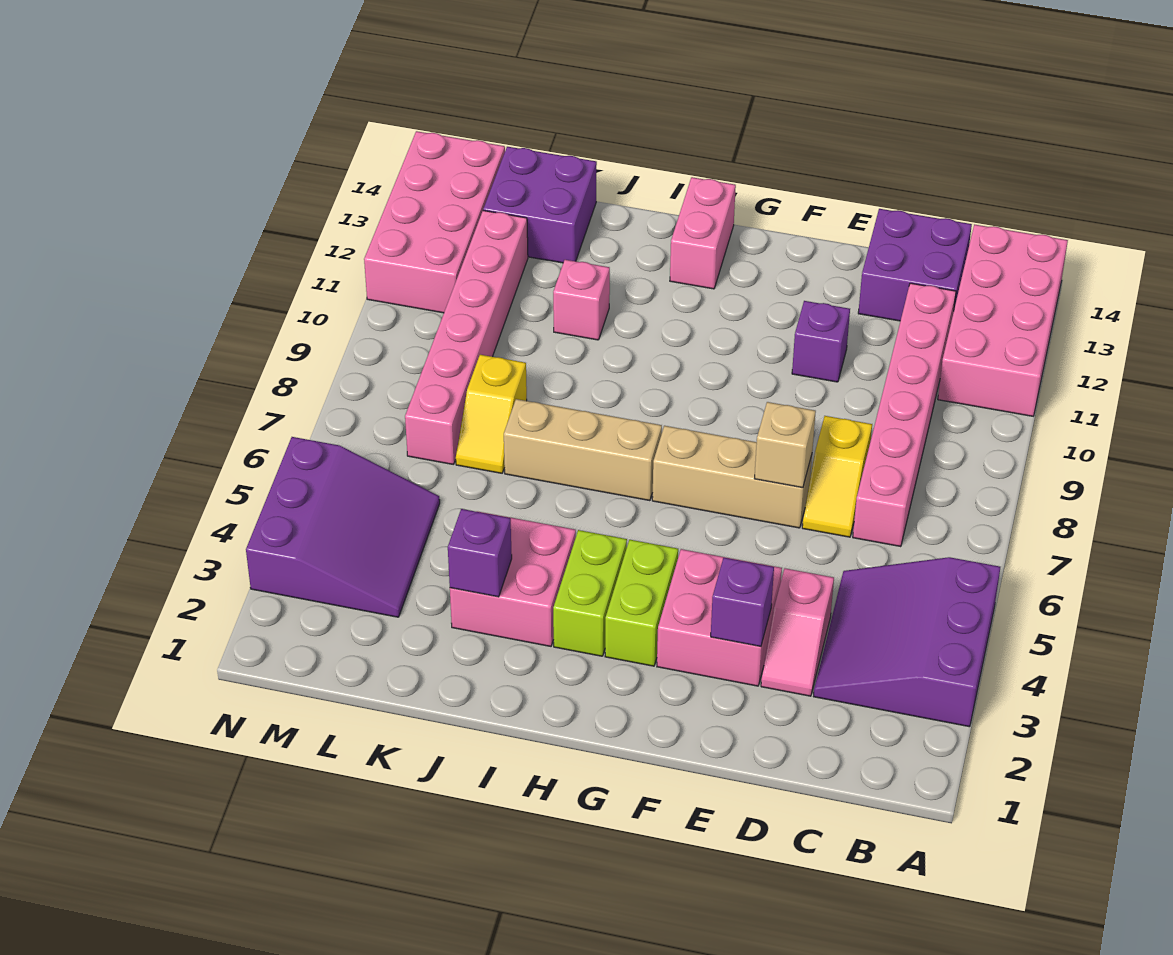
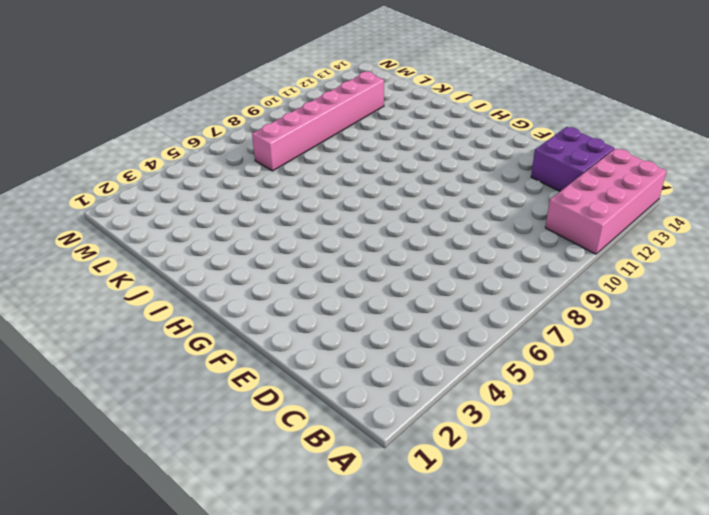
none -> purple slope A3:C5 level 1 top A
none -> pink brick C7:C12 level 1
none -> pink slope D3:D4 level 1 top 4

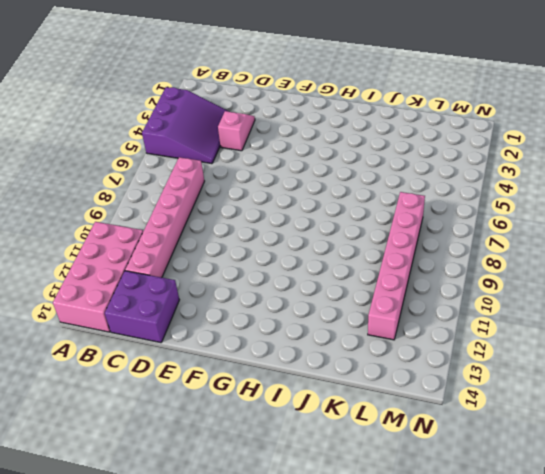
none -> yellow slope D7:D8 level 1 top 8
none -> pink brick E3:F4 level 1
none -> tan brick E7:G7 level 1

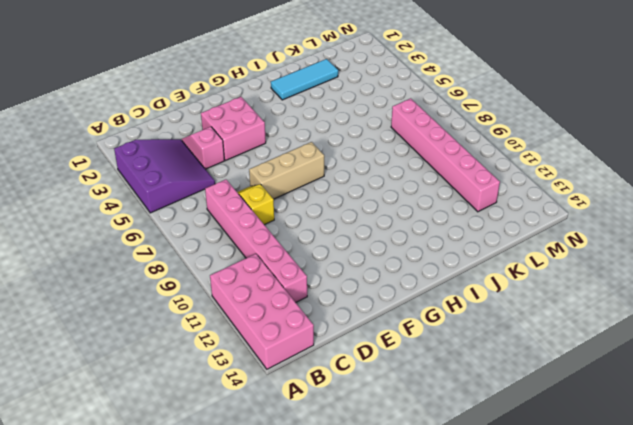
cyan tile I2:K2 level 1 -> none
none -> purple brick C13:D14 level 1
none -> purple brick E11 level 1
none -> lime brick G3:G4 level 1

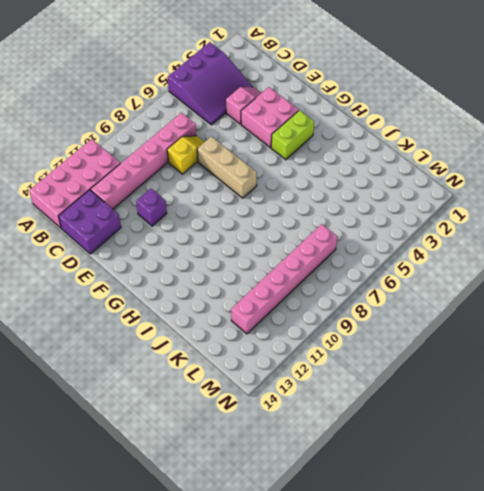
none -> lime brick H3:H4 level 1
none -> tan brick H7:J7 level 1
none -> pink brick H13:H14 level 1

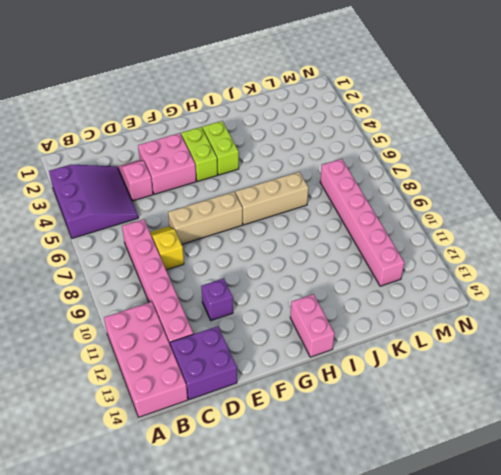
none -> pink brick I3:J4 level 1
none -> pink brick J11 level 1
none -> yellow slope K7:K8 level 1 top 8

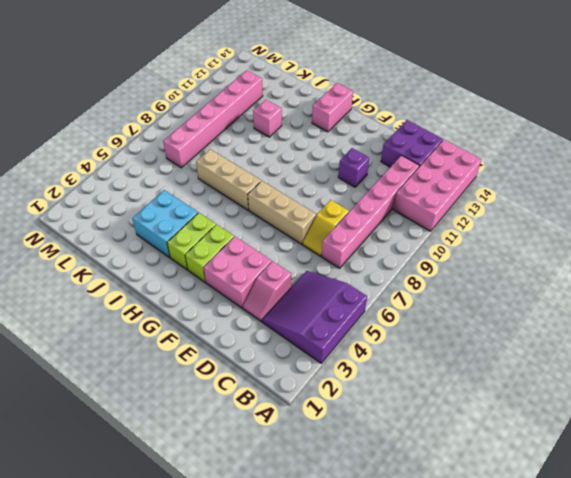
cyan brick I3:J4 level 1 -> pink brick I3:J4 level 1
none -> yellow slope K7:K8 level 1 top 8
none -> purple brick K13:L14 level 1
none -> purple slope L3:N5 level 1 top N

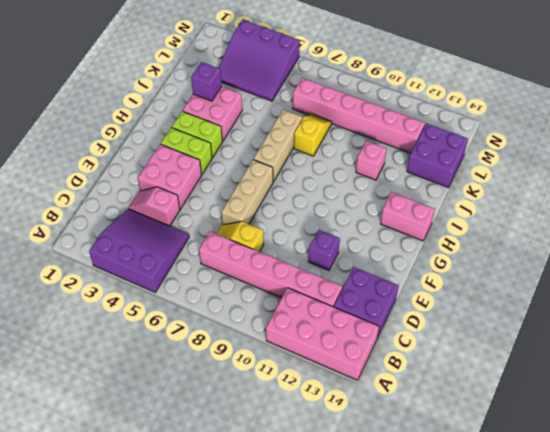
yellow slope J8:K8 level 1 top J -> yellow slope K7:K8 level 1 top 8
none -> pink brick M11:N14 level 1
none -> purple brick E3 level 2
none -> tan brick E7 level 2

